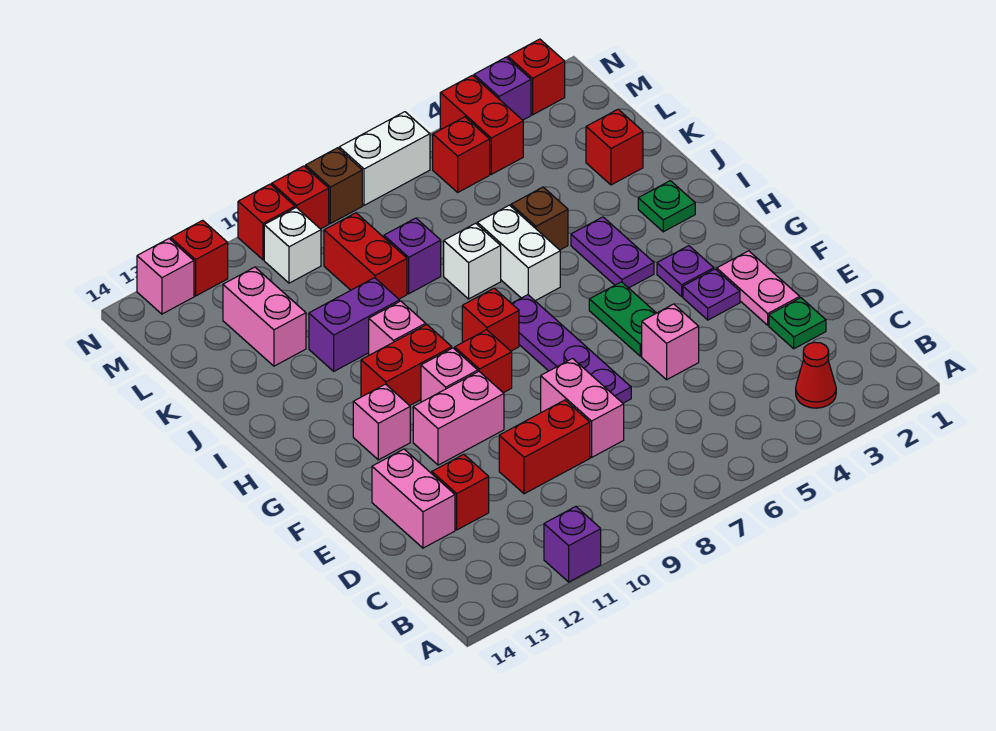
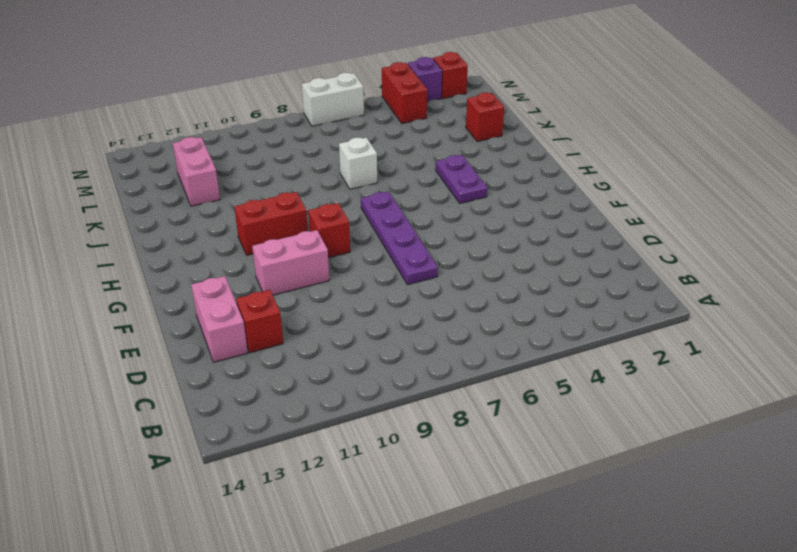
none -> purple brick A11 level 1
none -> red cone B3 level 1
none -> green plate D2 level 1
none -> pink brick D8:E8 level 1

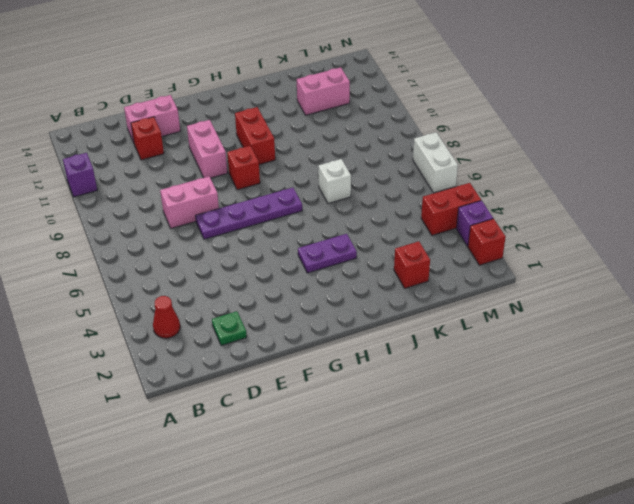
none -> red brick D9:D10 level 1
none -> pink plate E2:F2 level 1
none -> pink brick E5 level 1
none -> purple plate F3 level 1

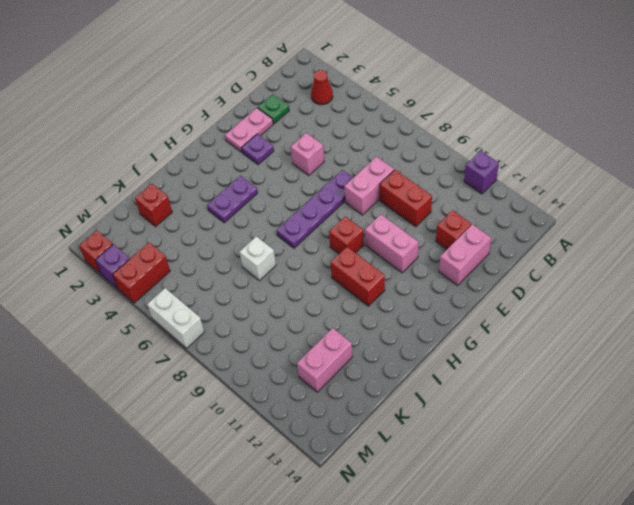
none -> green plate F5:G5 level 1
none -> purple plate G3 level 1
none -> pink brick G10 level 1
none -> pink brick G12 level 1

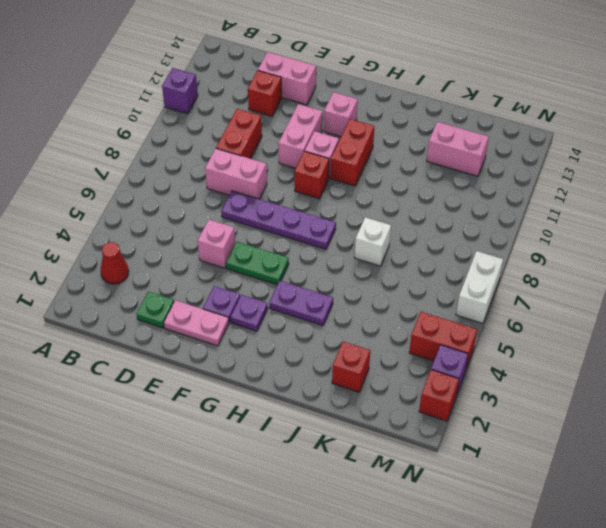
none -> red brick H8 level 1
none -> green plate I2 level 1
none -> white brick I6:J6 level 1
none -> pink brick I10 level 1

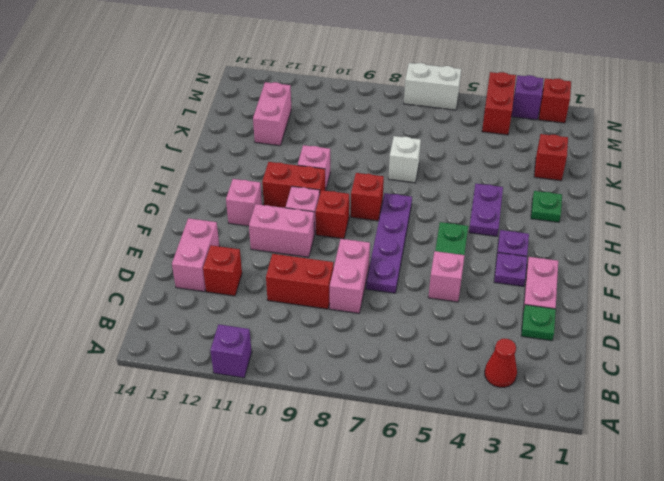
none -> white brick I6:J6 level 1
none -> brown brick J5 level 1
none -> purple brick J10:J11 level 1
none -> purple brick K8 level 1

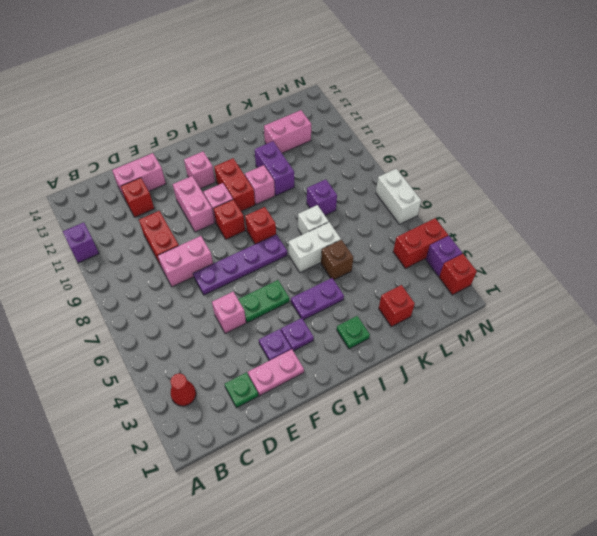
none -> red brick K9:L9 level 1
none -> red brick M5 level 1
none -> white brick M10 level 1
none -> brown brick N8 level 1

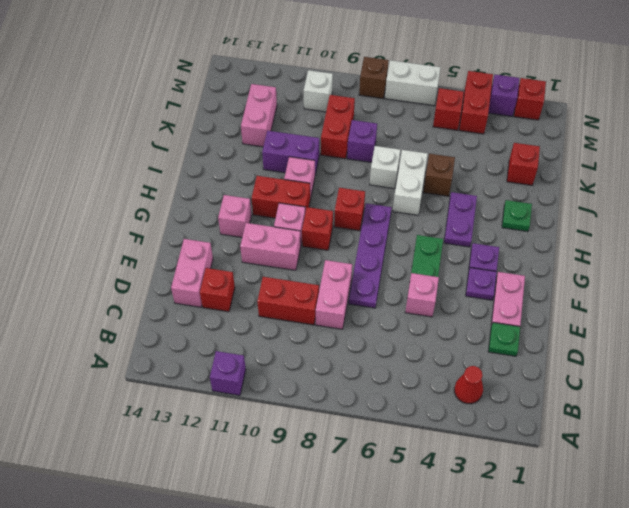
none -> red brick N9 level 1
none -> red brick N10 level 1
none -> red brick N12 level 1
none -> pink brick N13 level 1

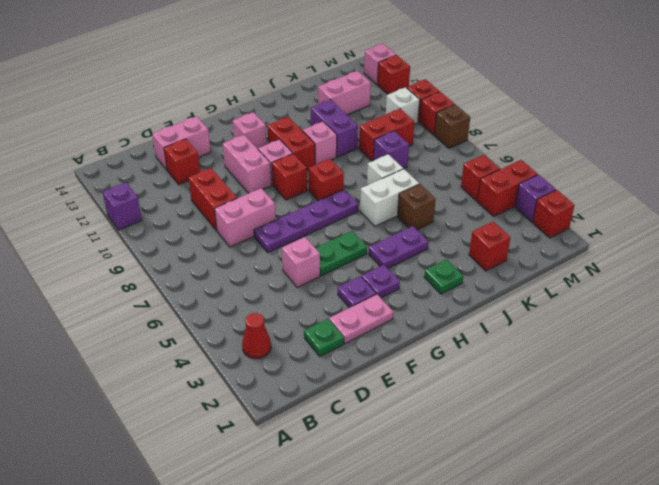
none -> white brick N6:N7 level 1

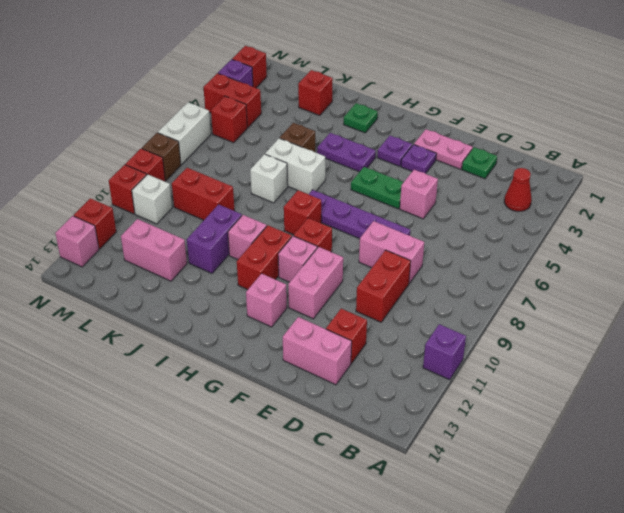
none -> purple brick K8 level 1

